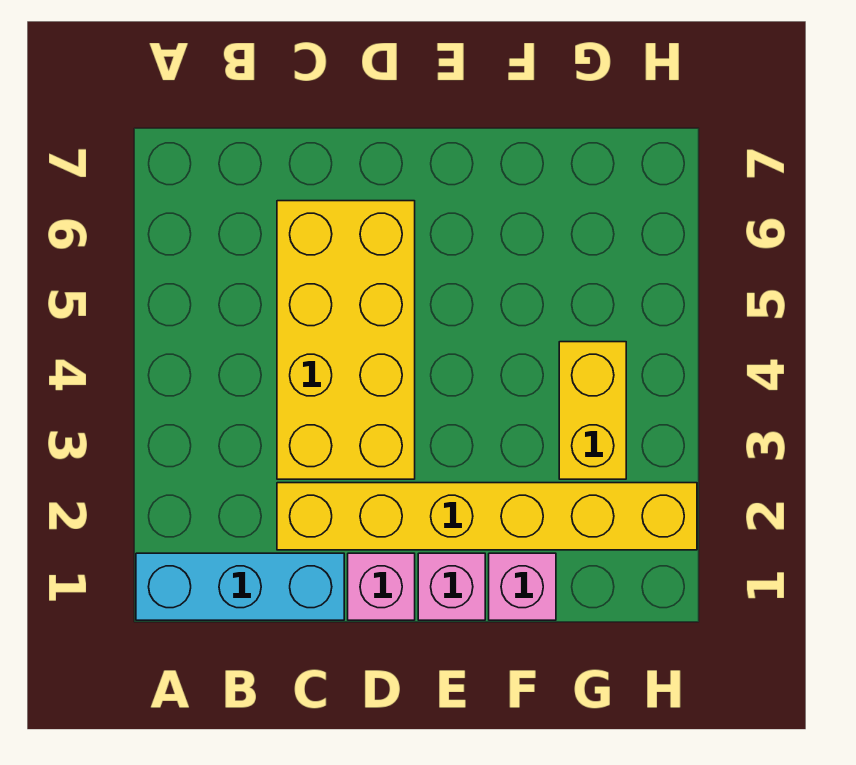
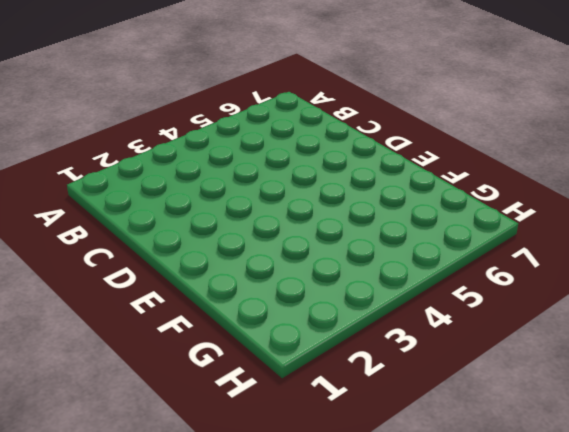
none -> cyan brick A1:C1 level 1
none -> yellow brick C2:H2 level 1

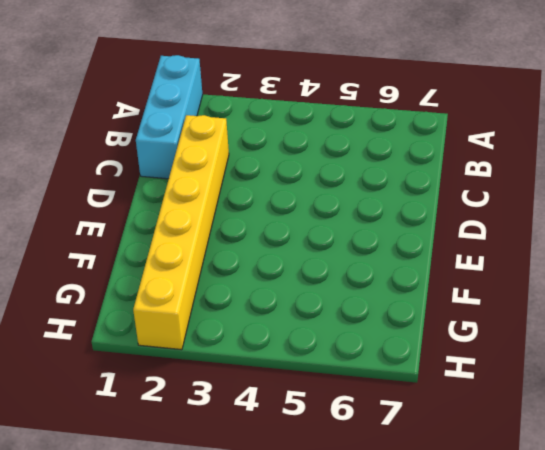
none -> yellow brick C3:D6 level 1
none -> pink brick D1 level 1

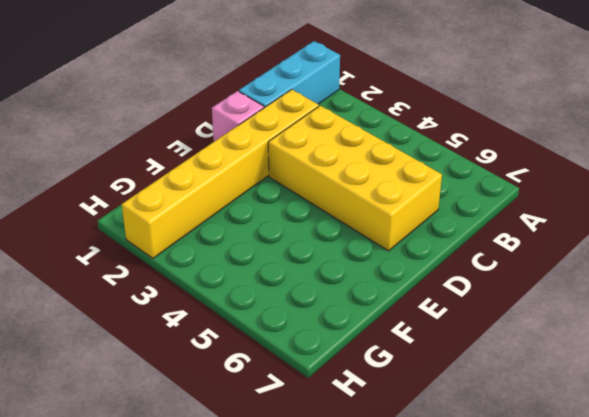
none -> pink brick E1 level 1
none -> pink brick F1 level 1

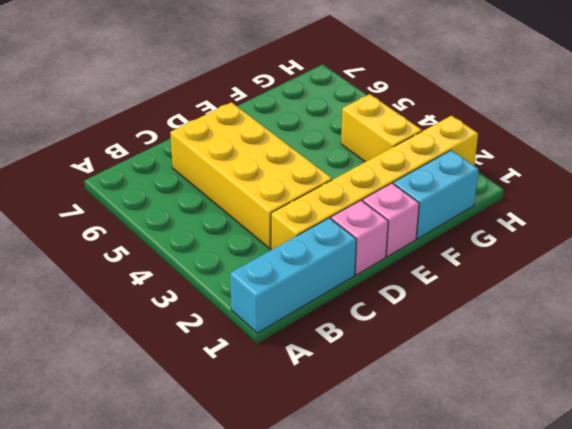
cyan brick F1:G1 level 1 -> pink brick F1 level 1

